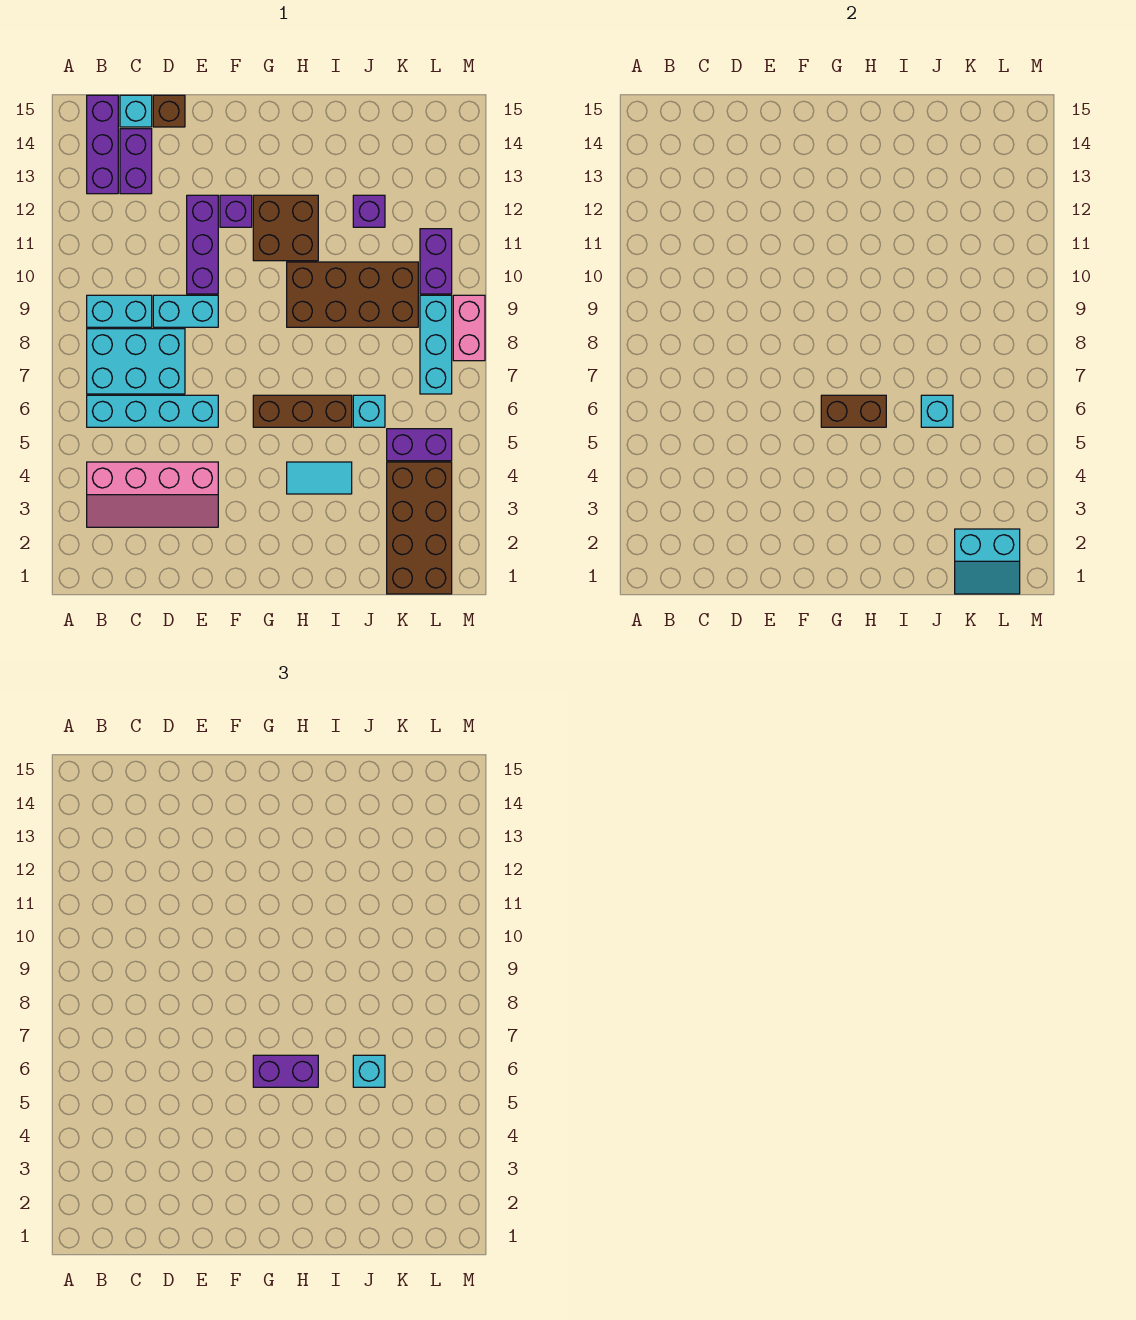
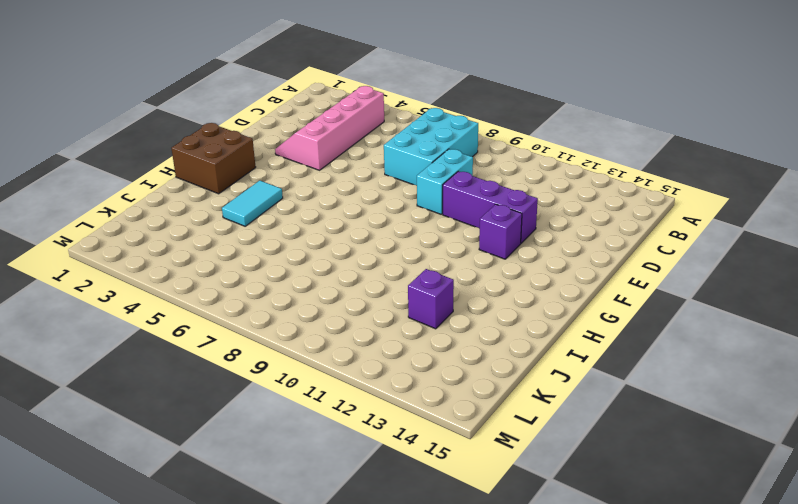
brown brick G1:H2 level 1 -> brown brick G11:H12 level 1
none -> cyan brick B6:E6 level 1
none -> cyan brick B9:C9 level 1
none -> purple brick B13:B15 level 1

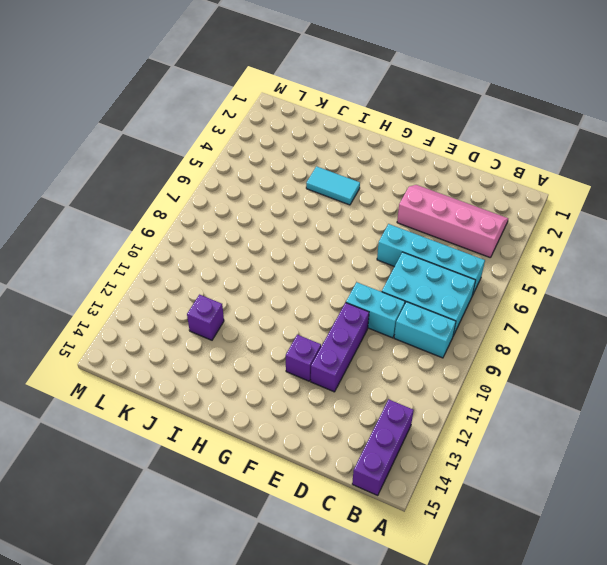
none -> purple brick C13:C14 level 1
none -> cyan brick C15 level 1
none -> brown brick D15 level 1

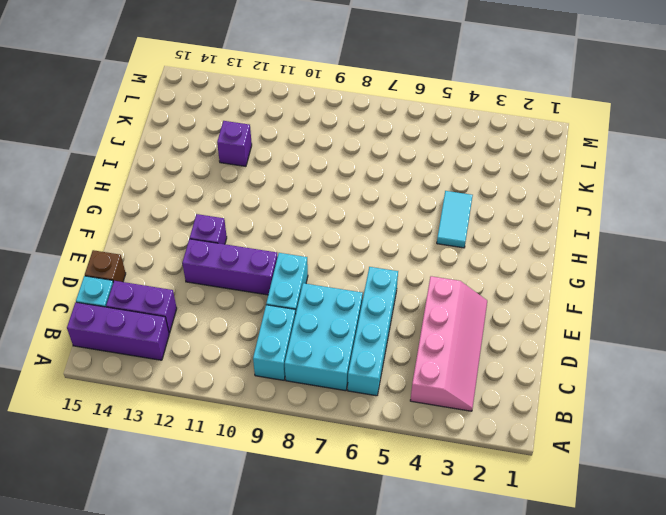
none -> brown brick G6:I6 level 1
none -> brown brick G11:H12 level 1
none -> brown brick H9:K10 level 1

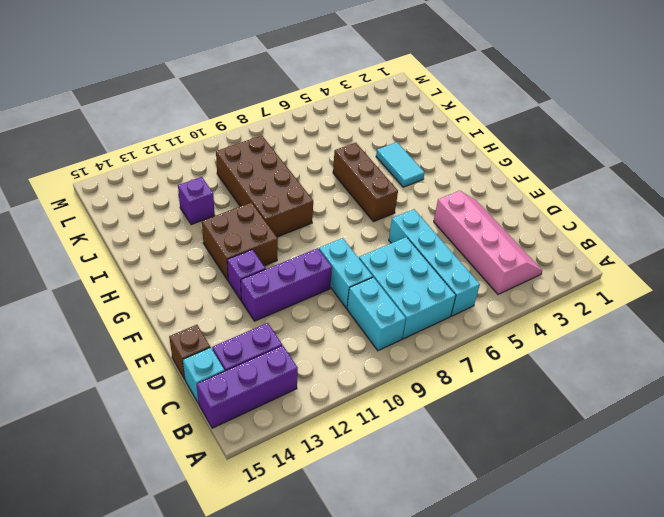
none -> cyan brick J6 level 1
none -> brown brick K1:L4 level 1
none -> purple brick K5:L5 level 1

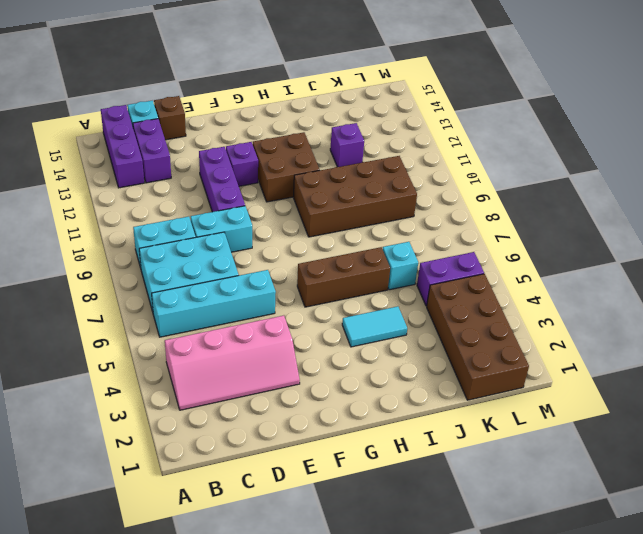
none -> cyan brick L7:L9 level 1
none -> purple brick L10:L11 level 1
none -> pink brick M8:M9 level 1

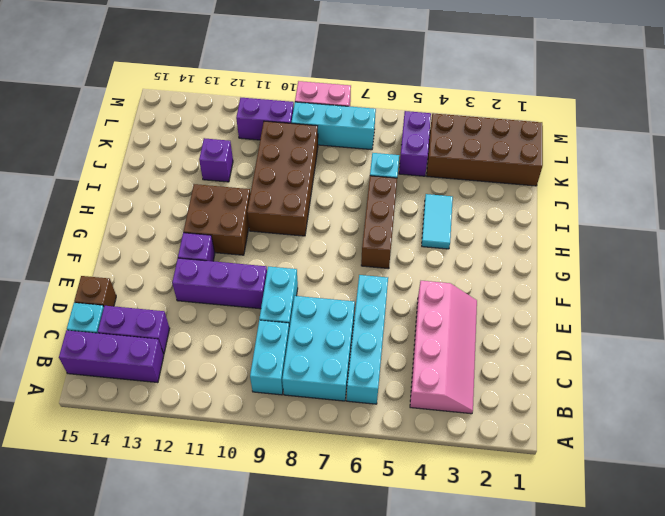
none -> brown brick G6:H6 level 2
none -> cyan brick J6 level 2
none -> cyan slope K1:L2 level 2 top 2

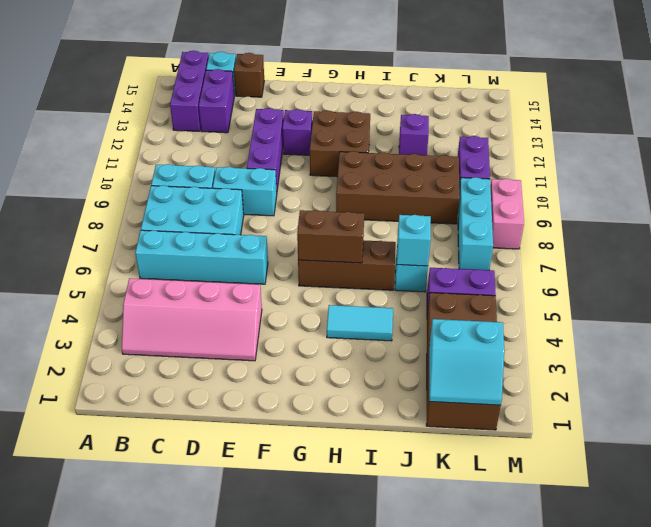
none -> purple brick G6:H6 level 3
none -> cyan brick J6 level 3

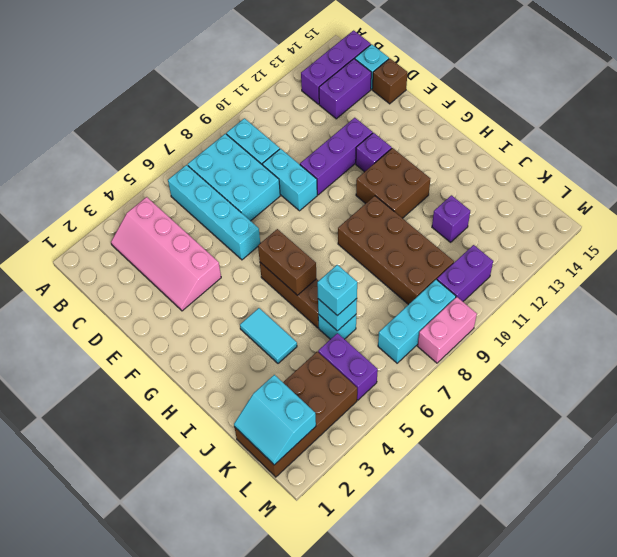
none -> purple brick G6:H6 level 3

